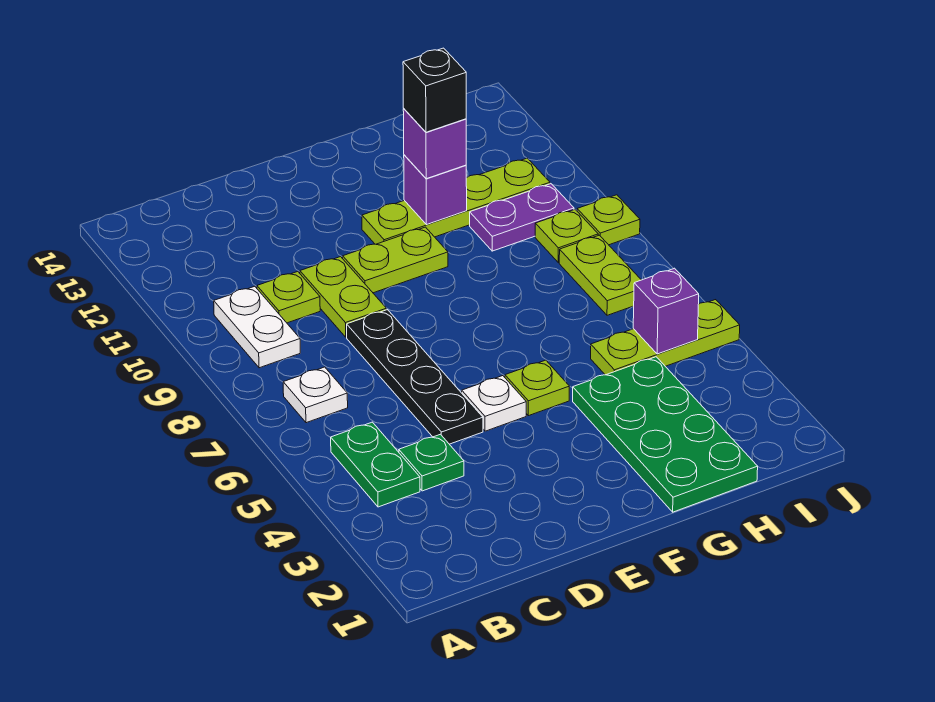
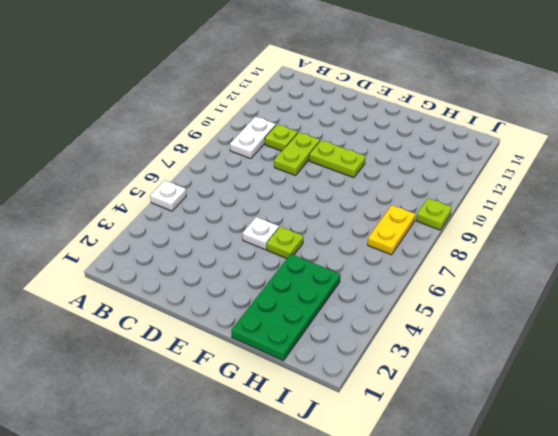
white plate A5 level 1 -> white plate B7 level 1
yellow plate I7:I8 level 1 -> lime plate I7:I8 level 1
none -> green plate B4:B5 level 1
none -> green plate C4 level 1
none -> black plate D5:D8 level 1

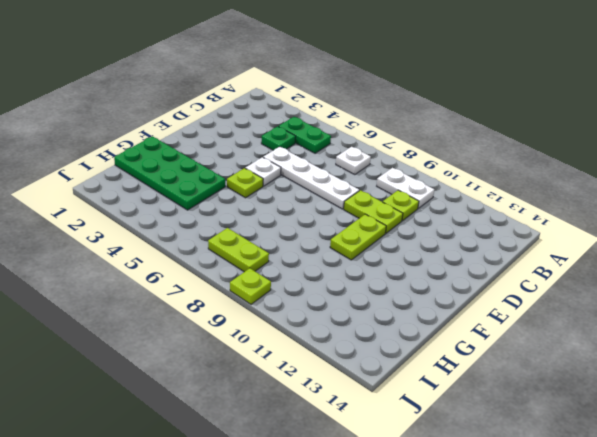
white plate D5:D8 level 1 -> black plate D5:D8 level 1
none -> lime plate F11:I11 level 1
none -> lime plate H5:J5 level 1
none -> purple plate H10:I10 level 1

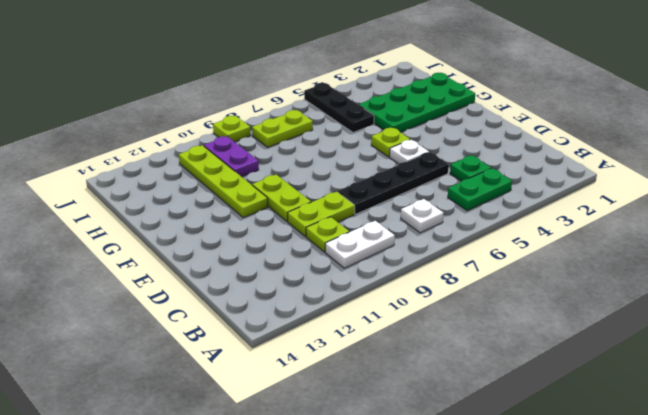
black plate H5:J5 level 1 -> lime plate H5:J5 level 1
none -> lime plate I9 level 1
none -> purple brick G11 level 2
none -> purple brick I5 level 2

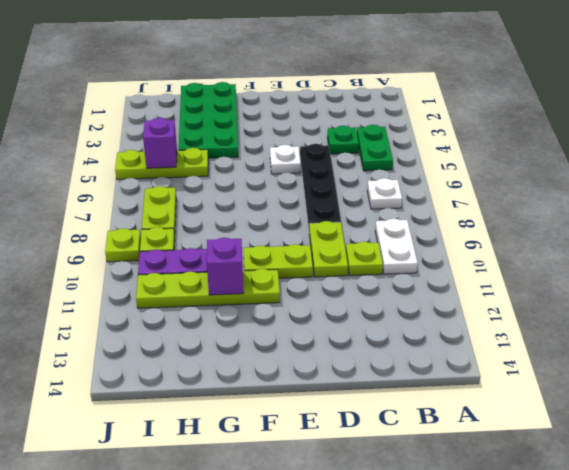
none -> lime plate F5 level 1
none -> purple brick G11 level 3
none -> black brick G11 level 4

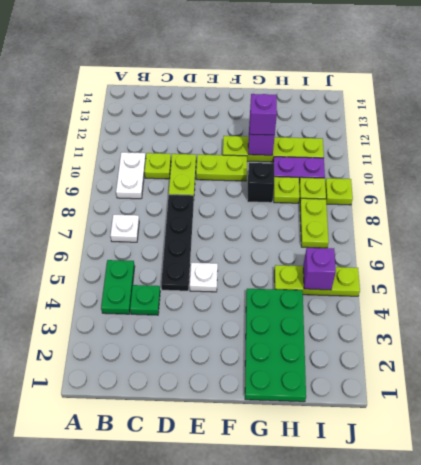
black brick G9 level 1 -> black brick G11 level 4
lime plate H9 level 1 -> lime plate F5 level 1

